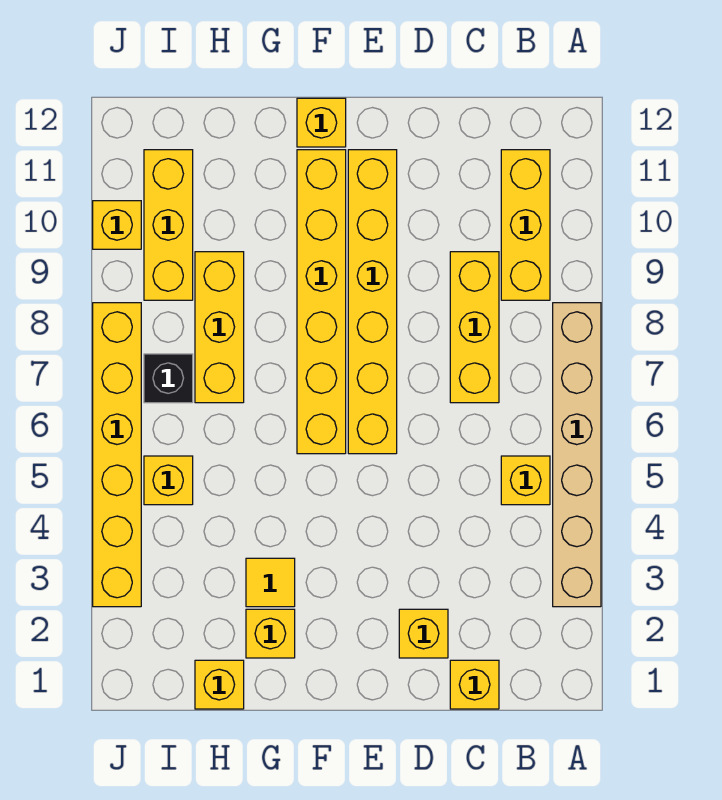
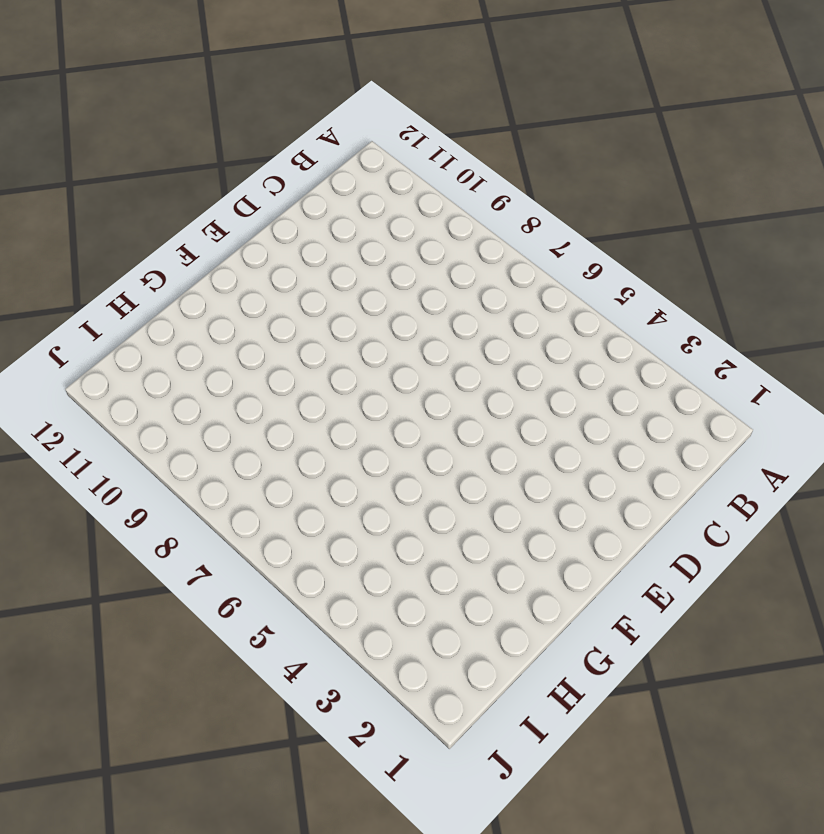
none -> tan brick A3:A8 level 1
none -> yellow brick B5 level 1
none -> yellow brick B9:B11 level 1

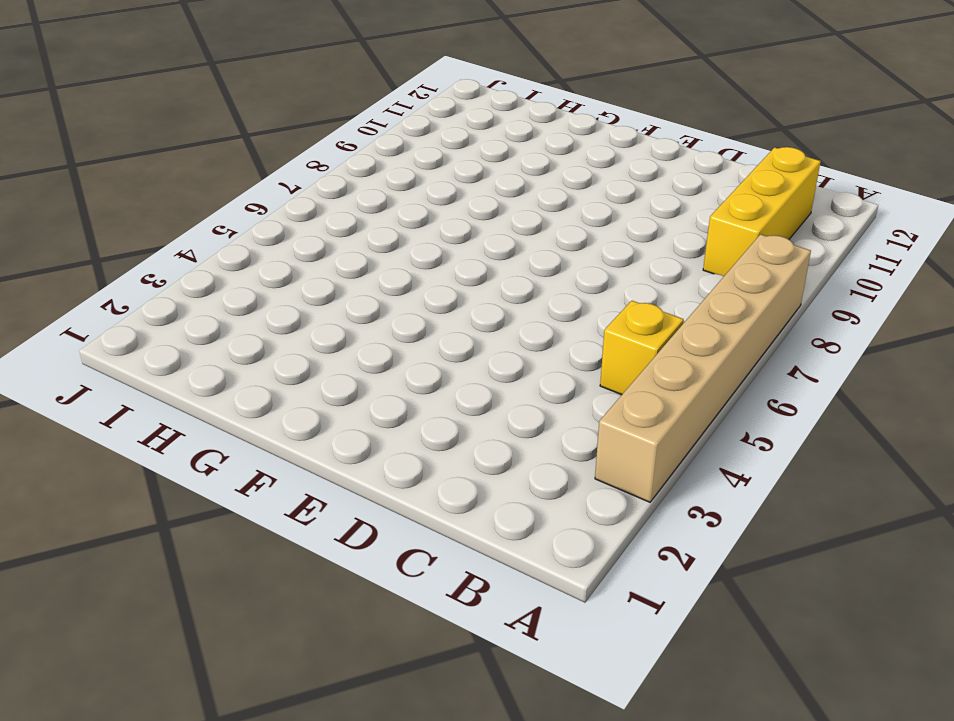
none -> yellow brick C1 level 1
none -> yellow brick C7:C9 level 1
none -> yellow brick D2 level 1

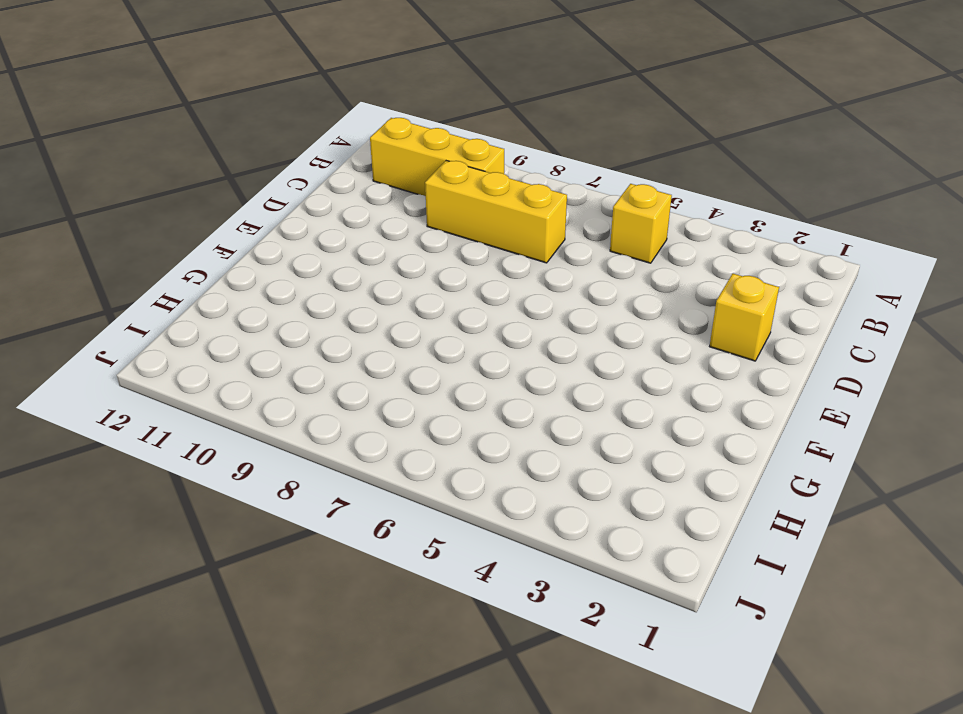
none -> tan brick A3:A8 level 1
none -> yellow brick C1 level 1
none -> yellow brick E6:E11 level 1

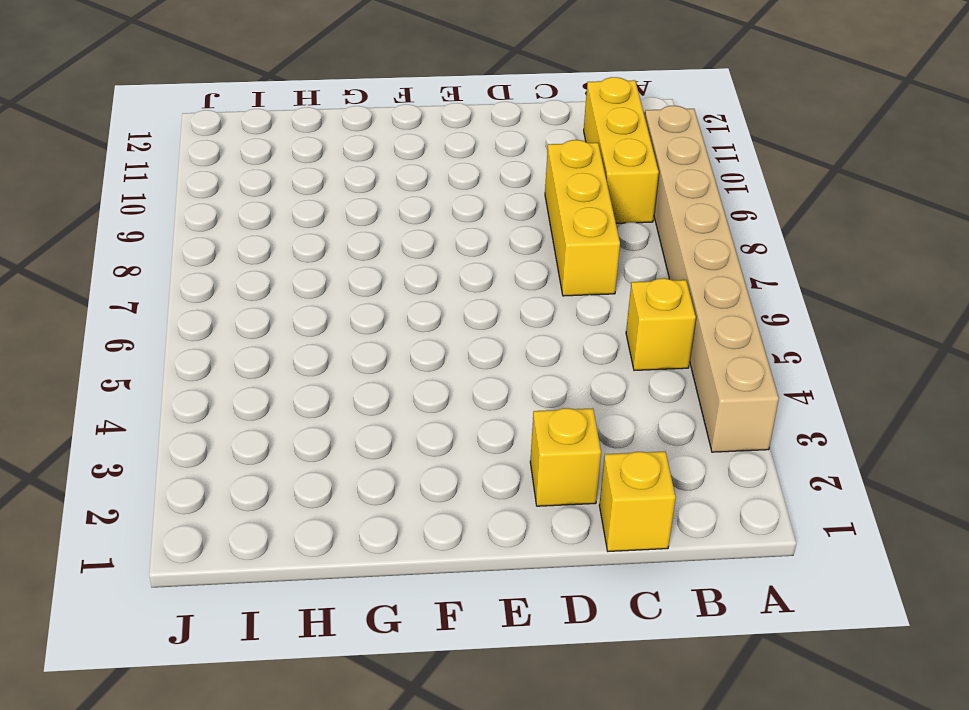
tan brick A3:A10 level 1 -> tan brick A3:A8 level 1
none -> yellow brick E6:E11 level 1
none -> yellow brick F6:F11 level 1
none -> yellow brick F12 level 1

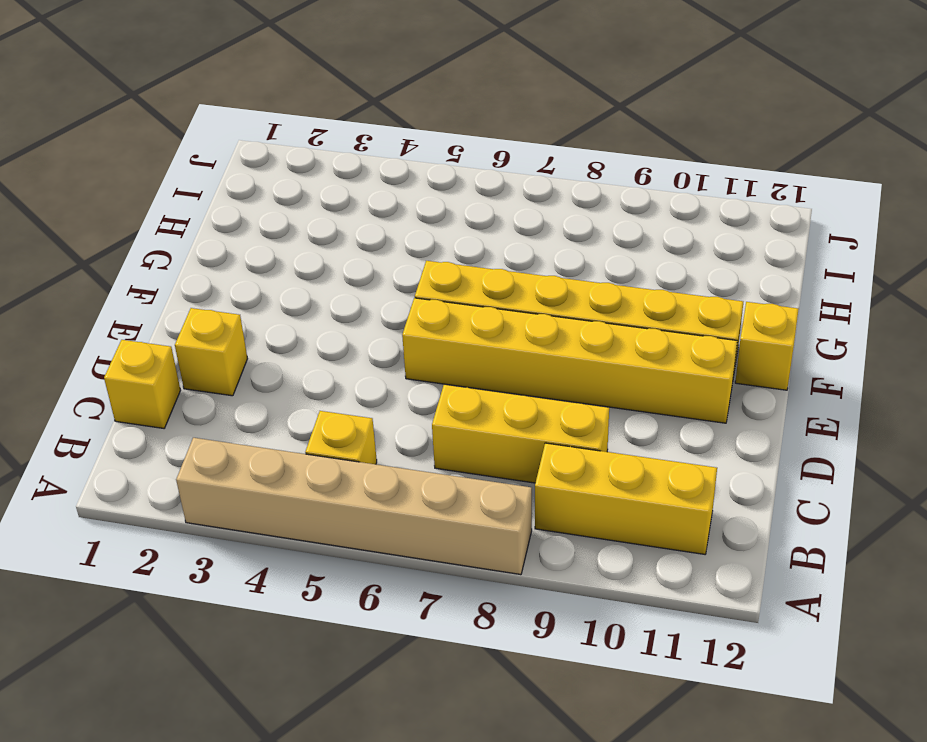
none -> yellow brick G2 level 1
none -> yellow tile G3 level 1
none -> yellow brick H1 level 1

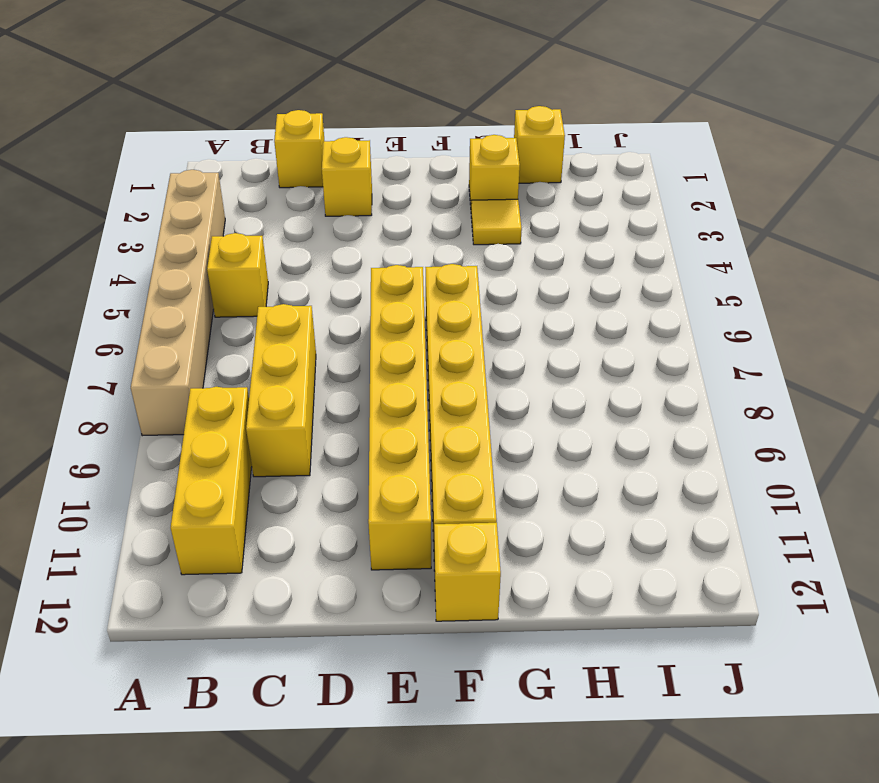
none -> yellow brick H7:H9 level 1
none -> yellow brick I5 level 1
none -> black brick I7 level 1

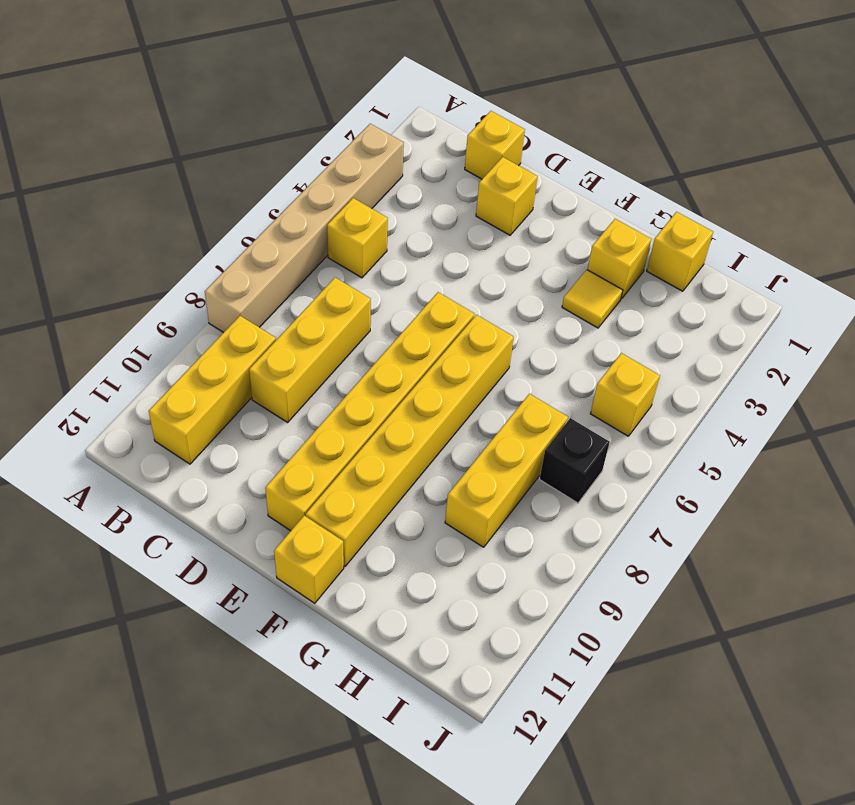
none -> yellow brick I9:I11 level 1
none -> yellow brick J3:J8 level 1
none -> yellow brick J10 level 1

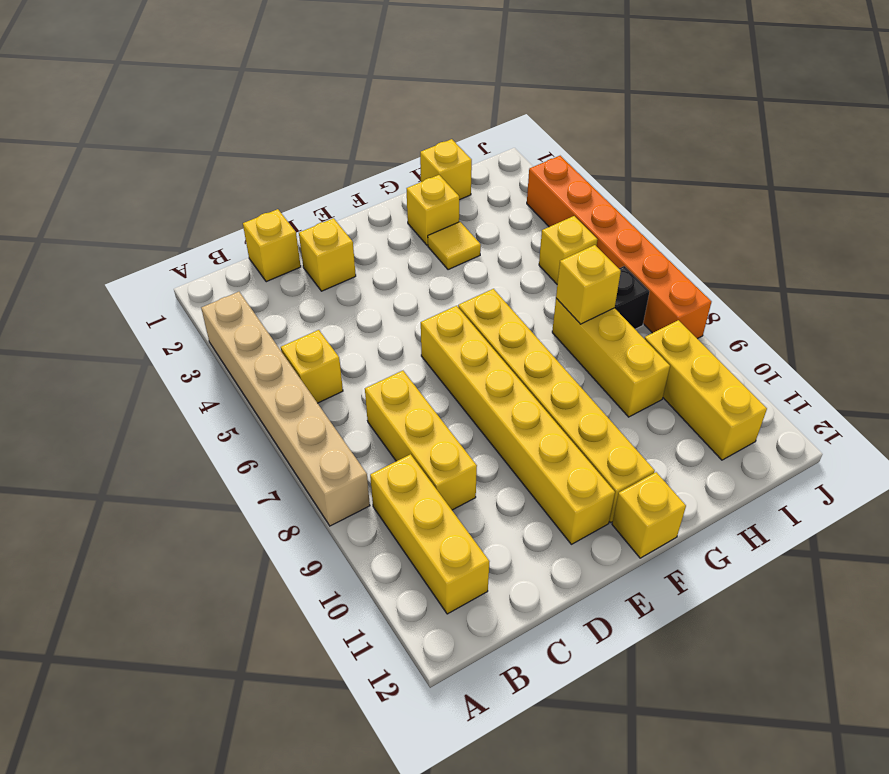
yellow brick H7 level 2 -> yellow brick J10 level 1
orange brick J3:J8 level 1 -> yellow brick J3:J8 level 1

